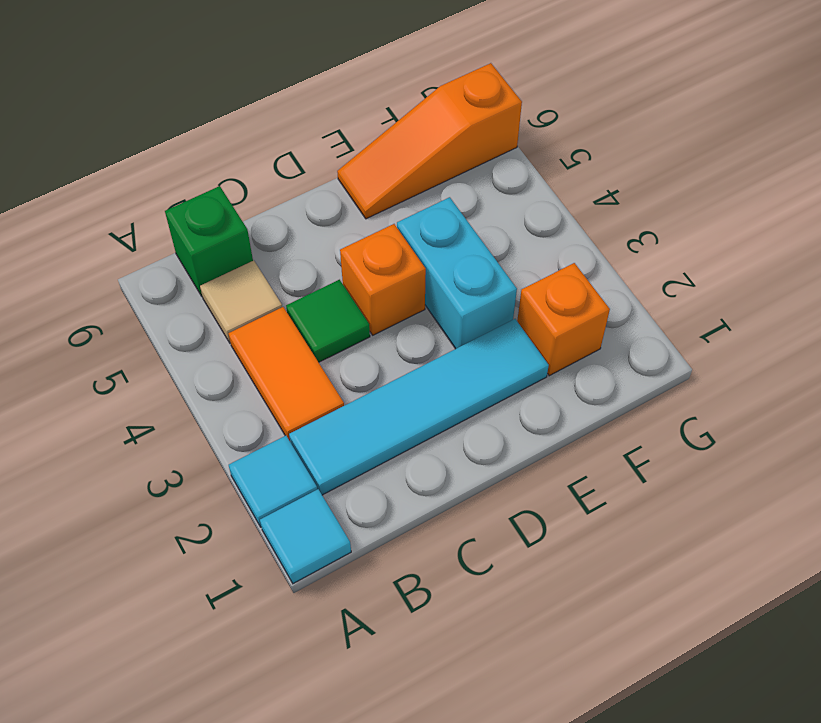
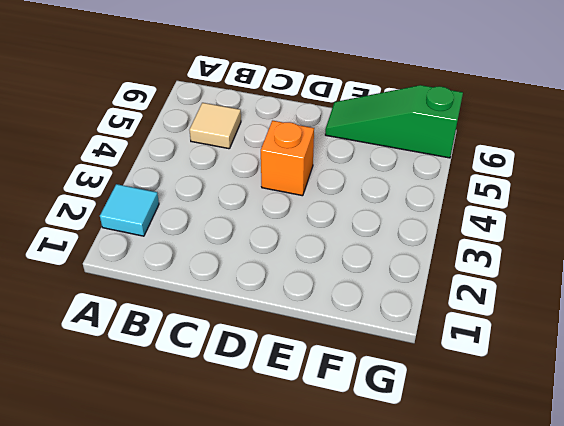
green slope E6:G6 level 1 top G -> orange slope E6:G6 level 1 top G
none -> cyan tile A1 level 1
none -> cyan tile B2:E2 level 1

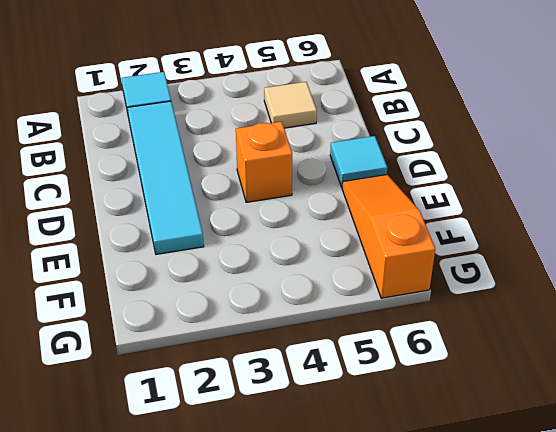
cyan tile D6 level 1 -> cyan tile A1 level 1
none -> orange tile B3:B4 level 1
none -> green brick B6 level 1

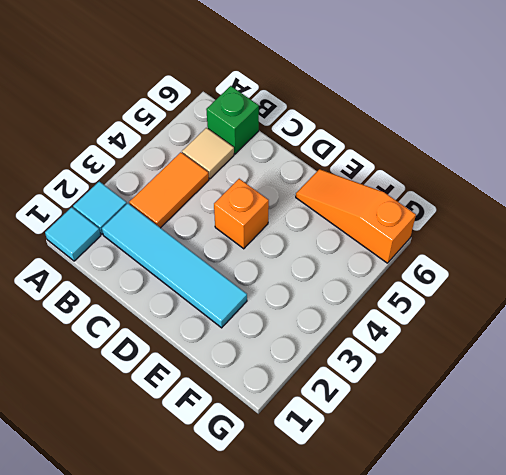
none -> green tile C4 level 1
none -> cyan brick E3:E4 level 1

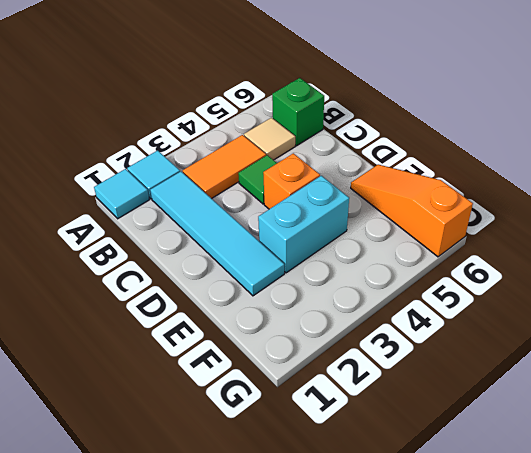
none -> orange brick F2 level 1

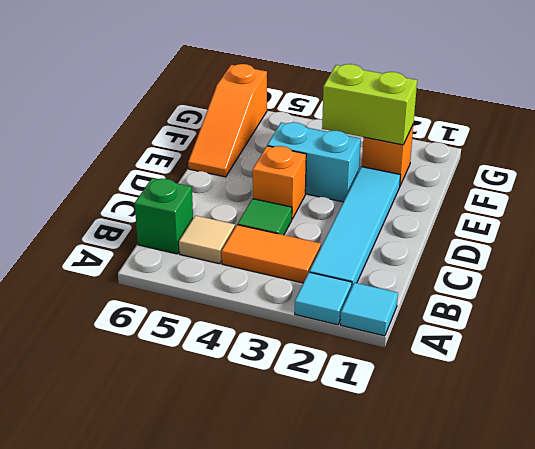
lime brick F2:F3 level 2 -> none

